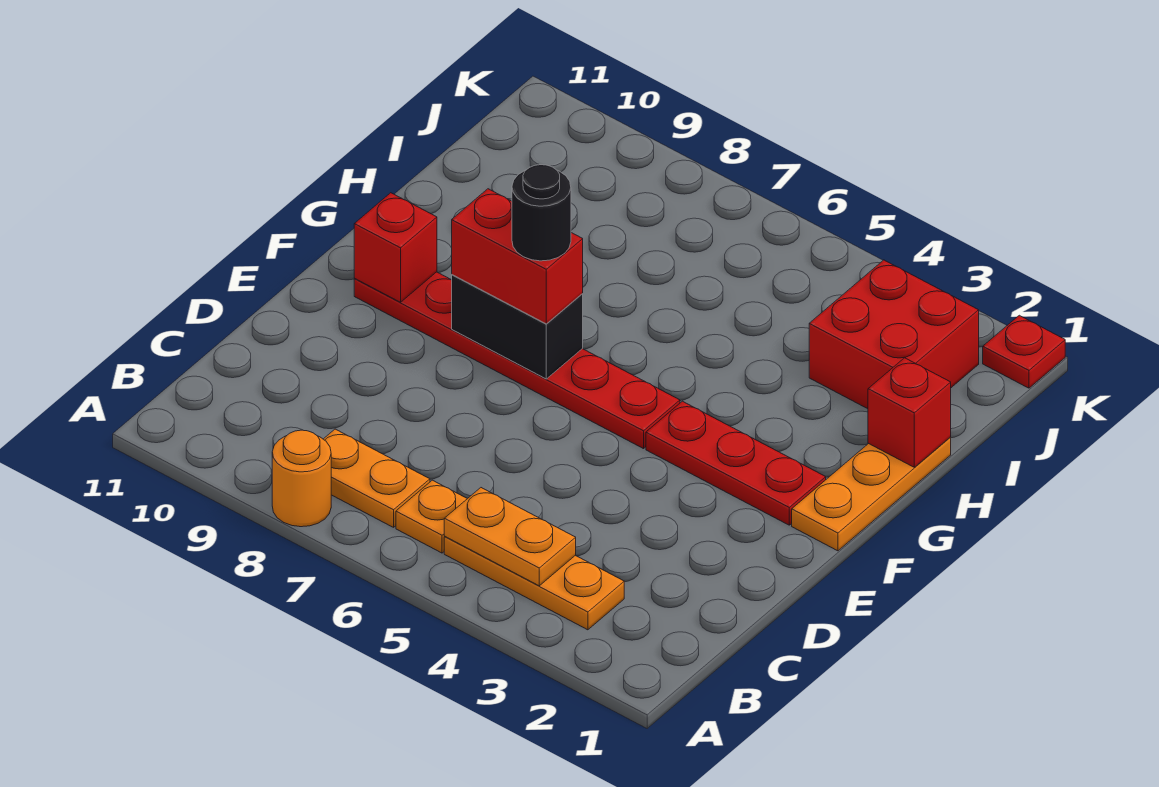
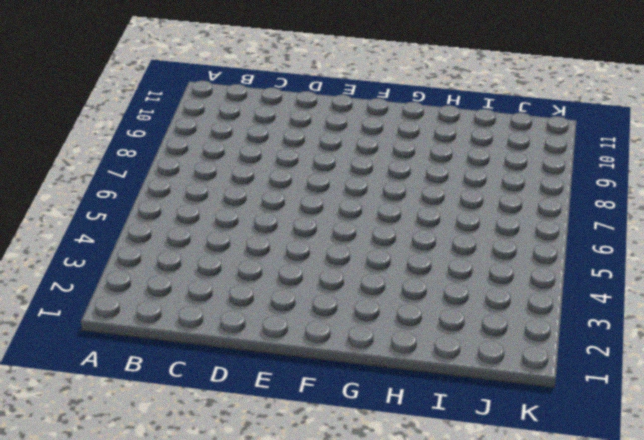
none -> orange round brick A8 level 1
none -> orange plate B3:B5 level 1
none -> orange plate B6 level 1

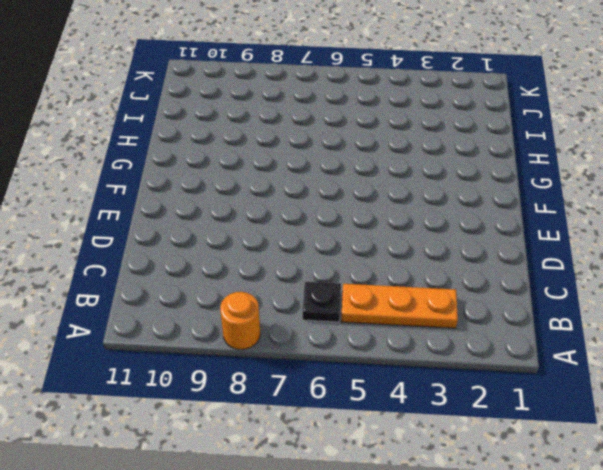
black plate B6 level 1 -> orange plate B6 level 1
none -> orange plate B7:B8 level 1
none -> orange plate F1:H1 level 1
none -> red plate F2:F4 level 1

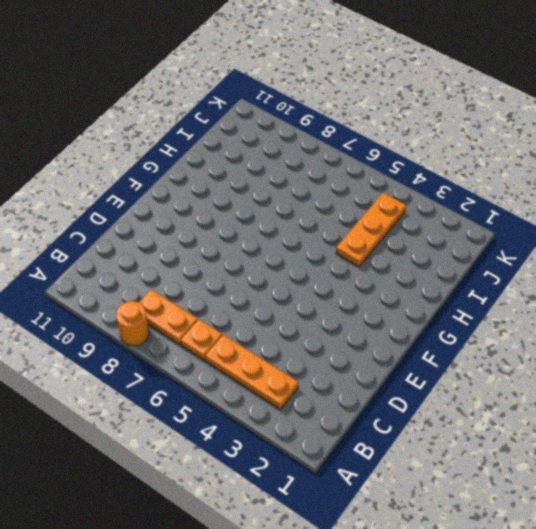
orange plate H4:J4 level 1 -> orange plate F1:H1 level 1
none -> red plate F2:F4 level 1
none -> red plate F5:F10 level 1
none -> red brick I2:J3 level 1

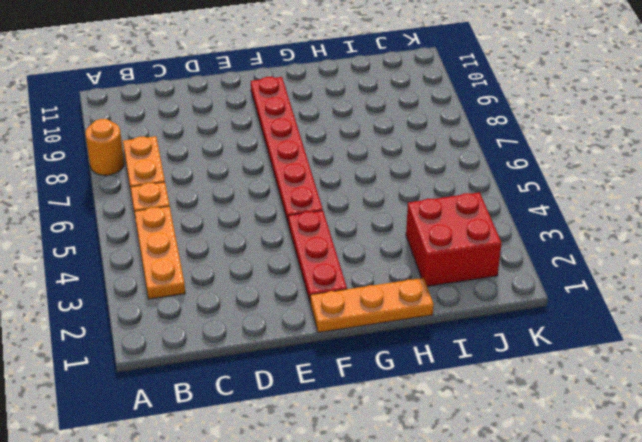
none -> red plate K1 level 1
none -> orange plate B4:B5 level 2
none -> black brick F7:F8 level 2

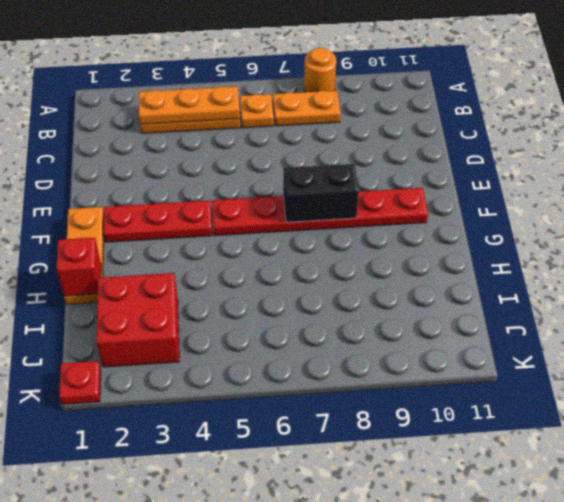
orange plate B3:B5 level 2 -> orange plate B4:B5 level 2
none -> red brick F10 level 2
none -> red brick F7:F8 level 3
none -> black round brick F7 level 4

